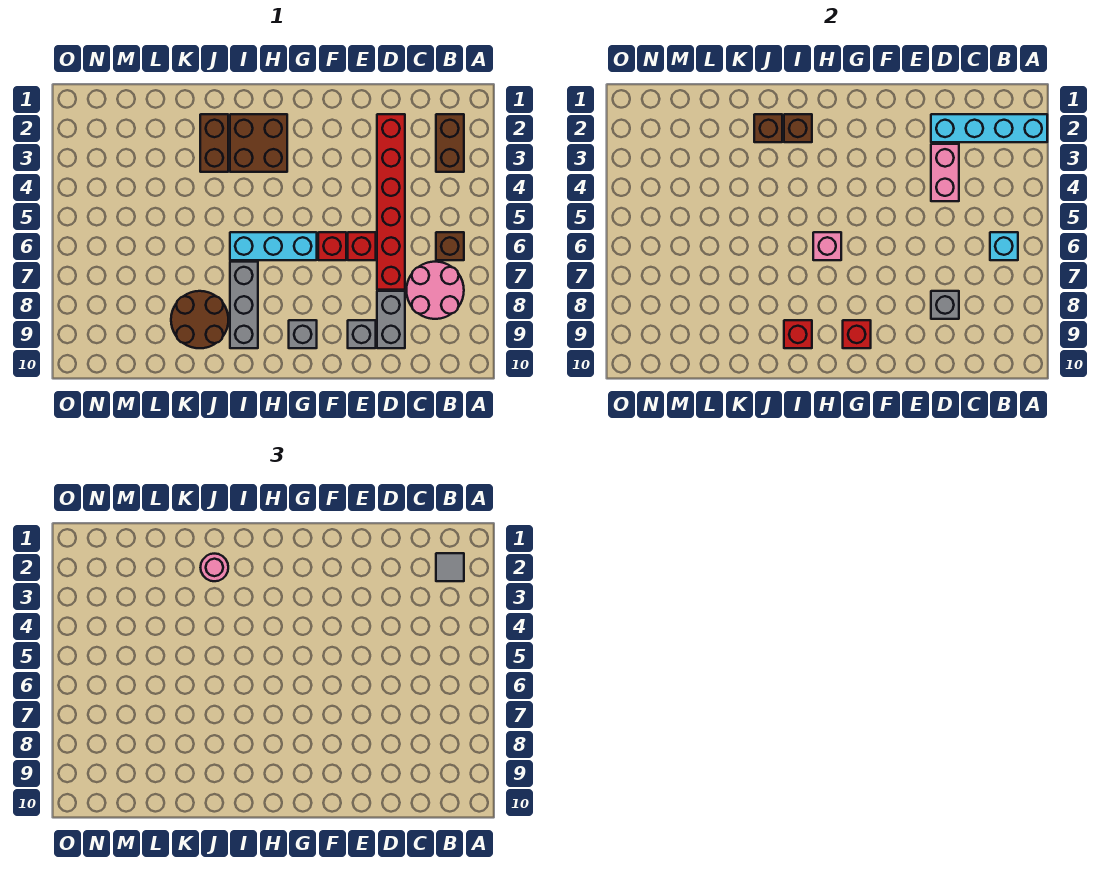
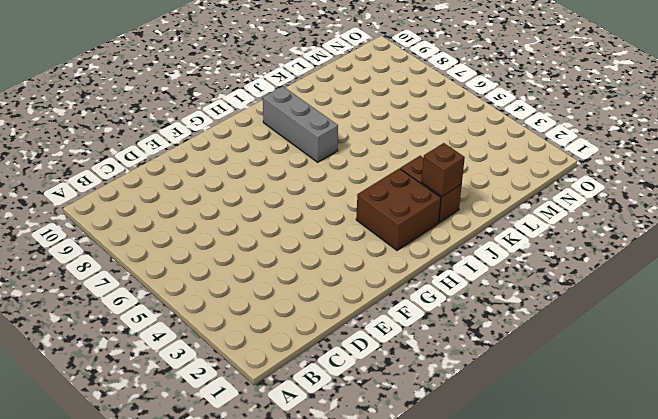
none -> brown brick B2:B3 level 1
none -> brown brick B6 level 1
none -> pink round brick B7:C8 level 1

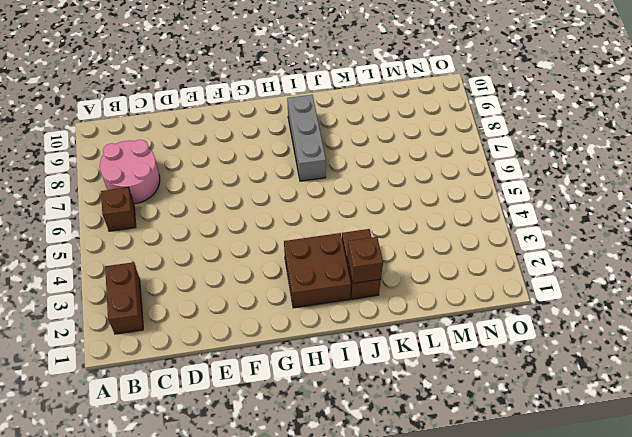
none -> red brick D2:D7 level 1
none -> grey brick D8:D9 level 1
none -> red brick E6 level 1

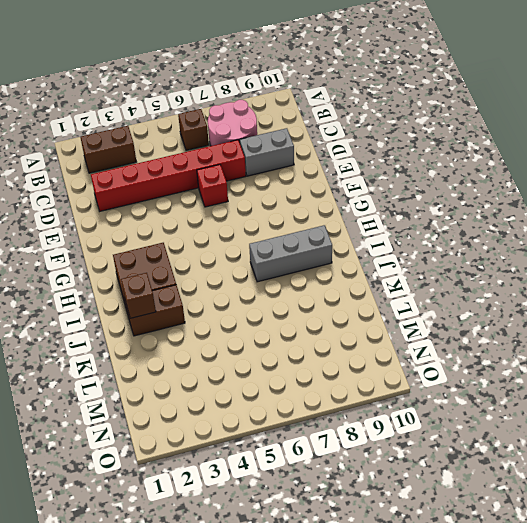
none -> grey brick E9 level 1
none -> red brick F6 level 1
none -> cyan brick G6:I6 level 1

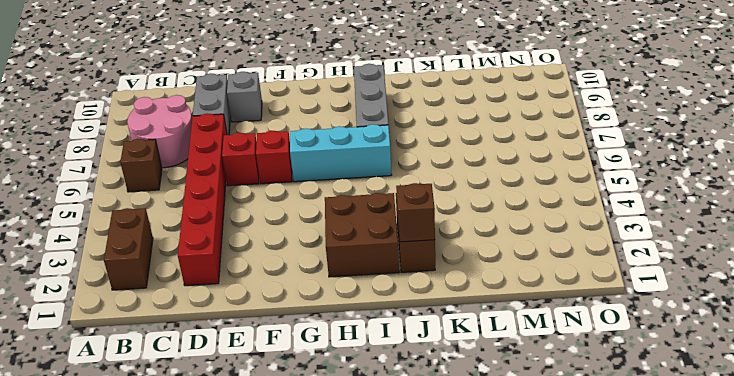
none -> grey brick G9 level 1
none -> brown round brick J8:K9 level 1
none -> cyan brick A2:D2 level 2

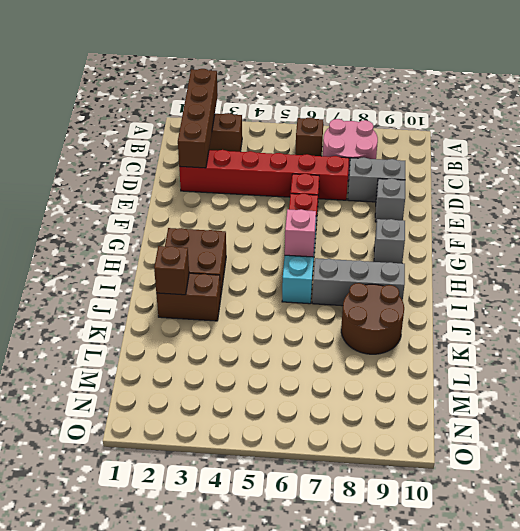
brown brick A2:D2 level 2 -> cyan brick A2:D2 level 2
none -> cyan brick B6 level 2
none -> pink brick D3:D4 level 2
none -> grey brick D8 level 2

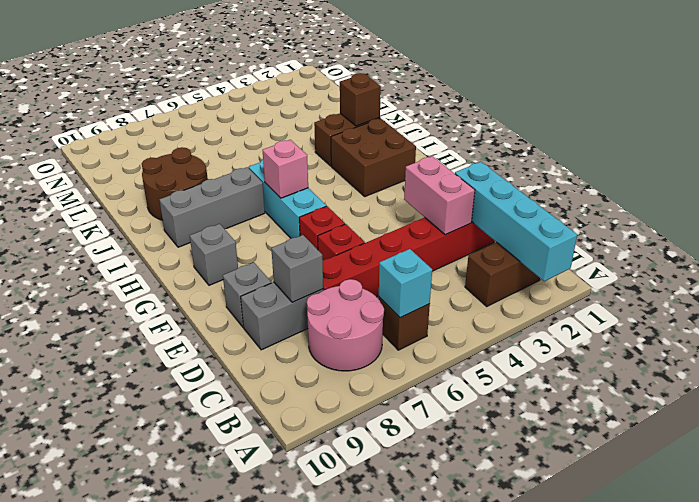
pink brick D3:E3 level 2 -> pink brick D3:D4 level 2
none -> red brick G9 level 2
none -> brown brick I2 level 2
none -> red brick I9 level 2

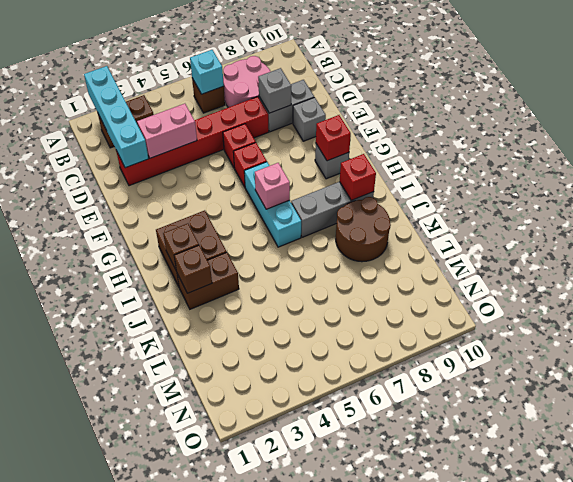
none -> grey tile B2 level 3
none -> pink round brick J2 level 3

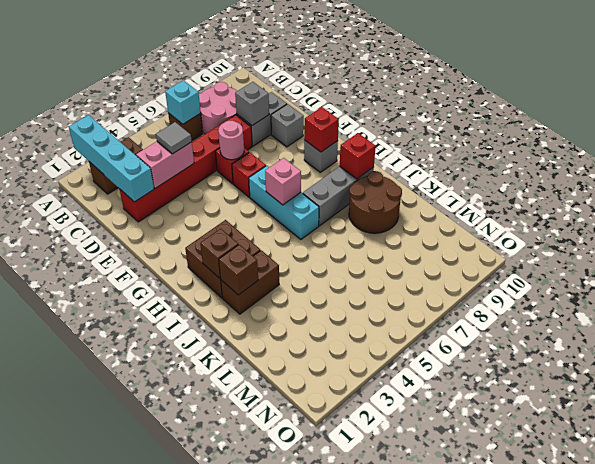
grey tile D4 level 3 -> grey tile B2 level 3
pink round brick E6 level 2 -> pink round brick J2 level 3

